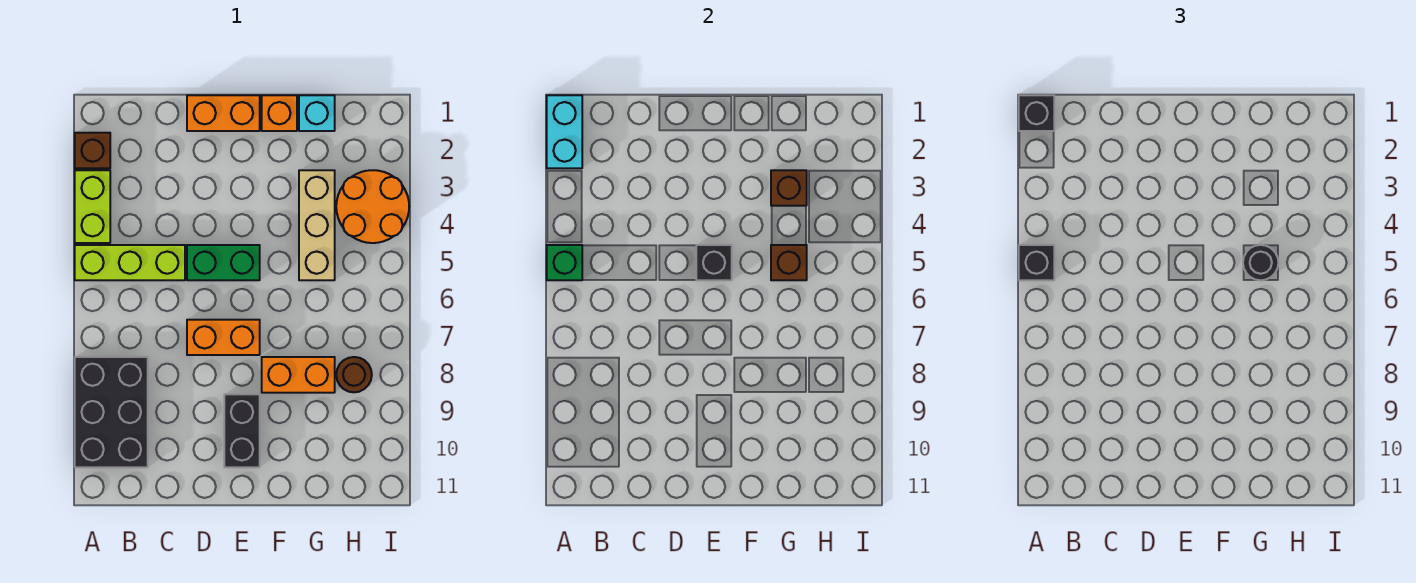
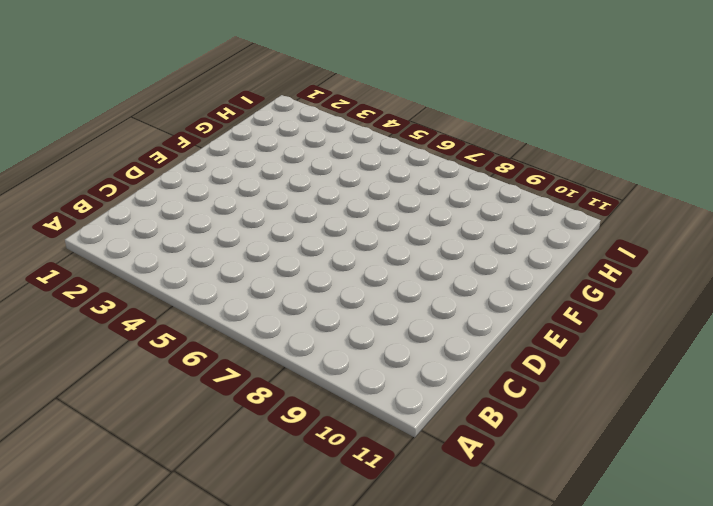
none -> brown brick A2 level 1
none -> lime brick A3:A4 level 1
none -> lime brick A5:C5 level 1

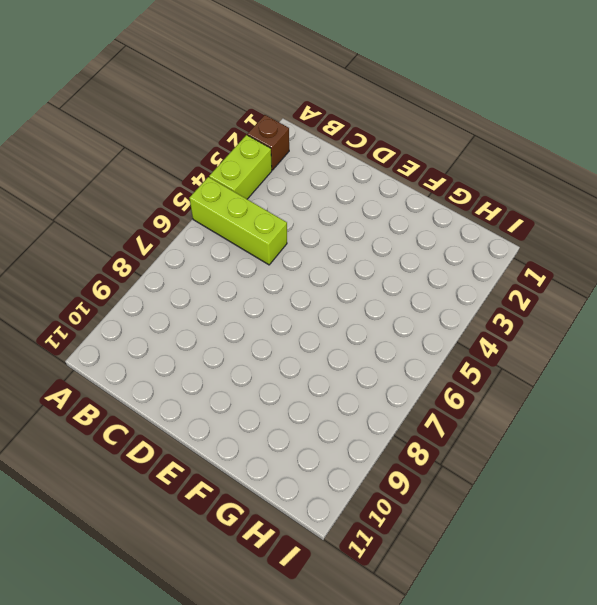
none -> black brick A8:B10 level 1
none -> orange brick D1:E1 level 1
none -> green brick D5:E5 level 1

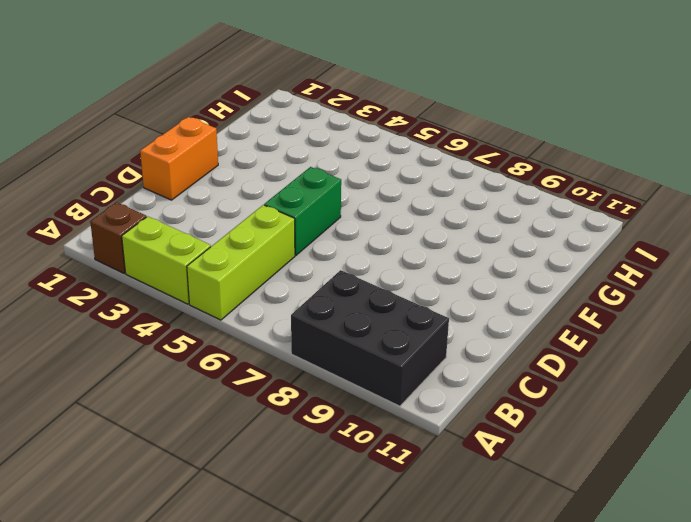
none -> orange brick D7:E7 level 1
none -> black brick E9:E10 level 1
none -> orange brick F1 level 1

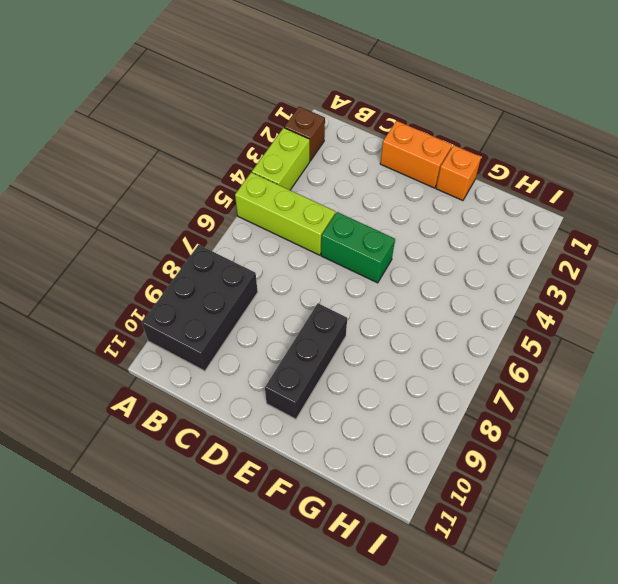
black brick E8:E10 level 1 -> black brick E9:E10 level 1
none -> orange brick D7:E7 level 1
none -> orange brick F8:G8 level 1
none -> cyan brick G1 level 1

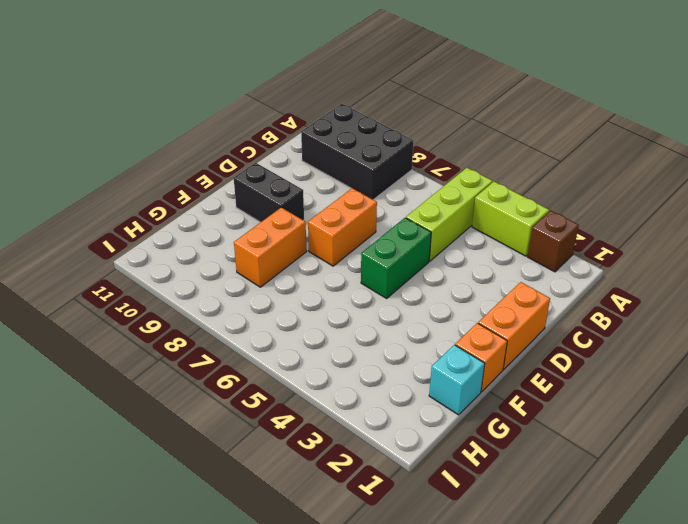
none -> tan brick G3:G5 level 1
none -> orange round brick H3:I4 level 1
none -> brown round brick H8 level 1

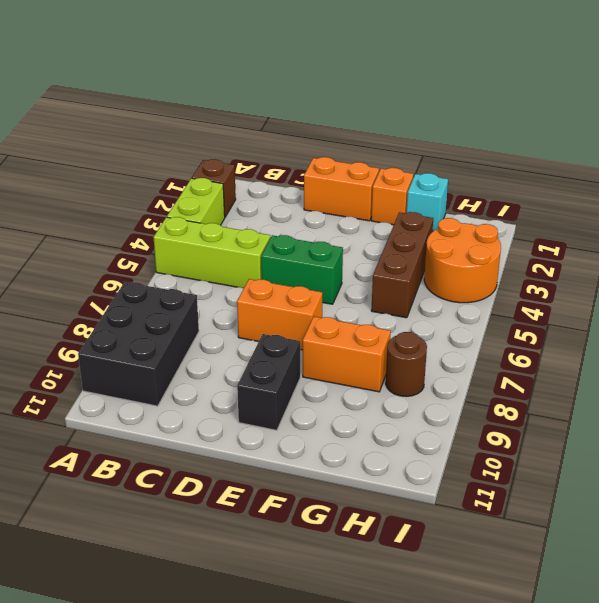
brown brick G3:G5 level 1 -> tan brick G3:G5 level 1
none -> cyan brick A1:A2 level 2
none -> green brick A5 level 2
none -> black brick E5 level 2

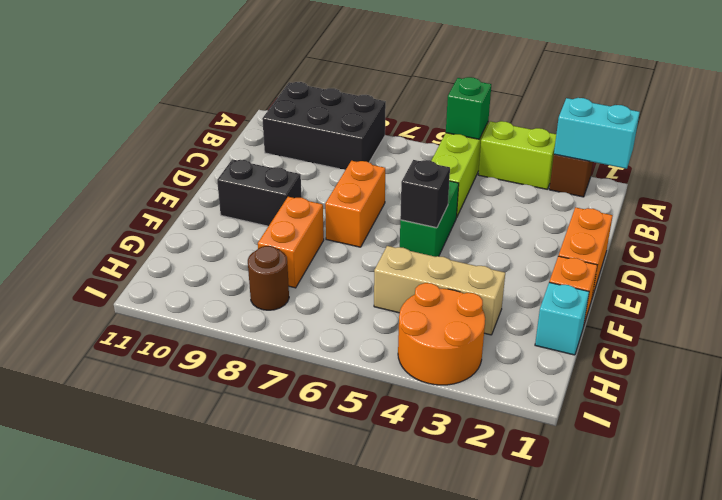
none -> brown brick G3 level 2
none -> brown brick G5 level 2
none -> black brick A1 level 3

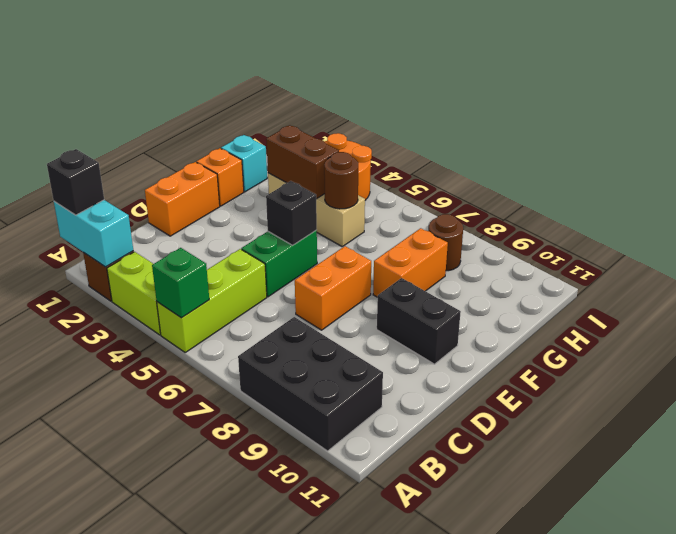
brown brick G3:G4 level 2 -> brown brick G3 level 2
brown round brick G5 level 2 -> brown brick G5 level 2
none -> black brick A5 level 3
none -> black round brick G5 level 3

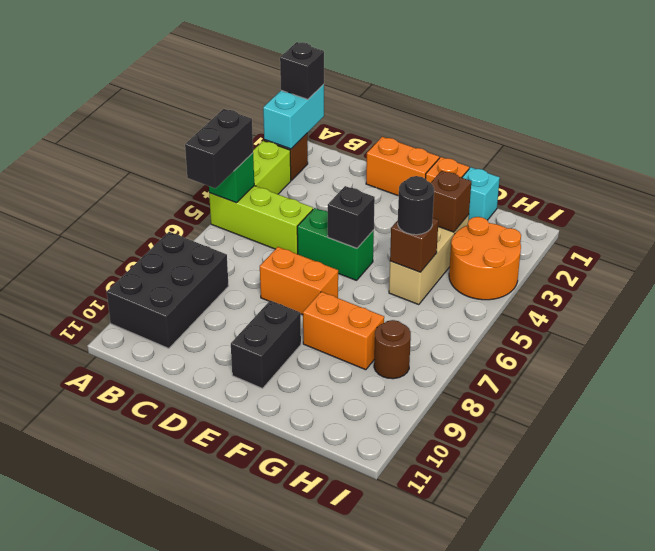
black brick A5:A6 level 3 -> black brick A5 level 3

